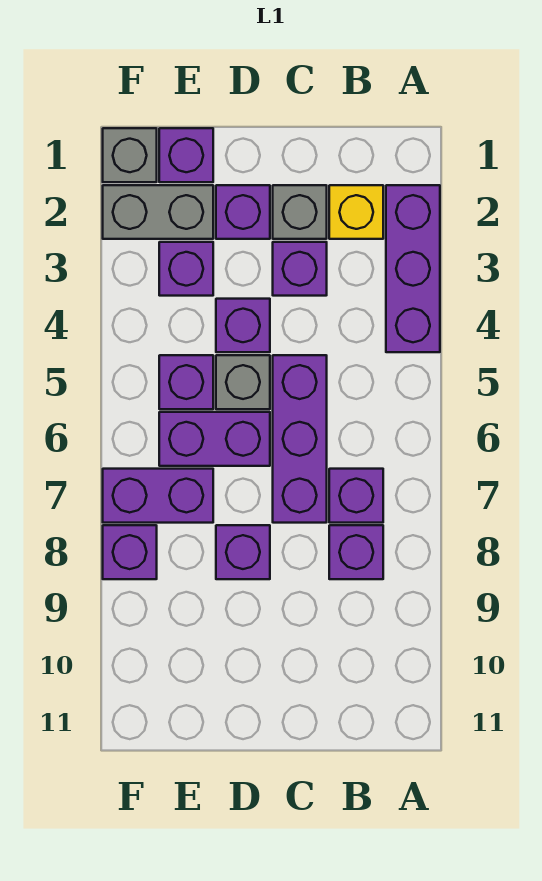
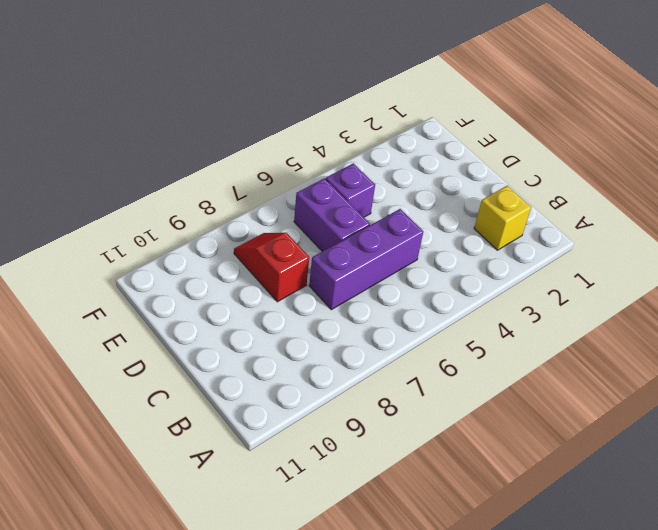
red slope D8:E8 level 1 top D -> purple brick D8 level 1
none -> purple brick A2:A4 level 1
none -> purple brick B7 level 1
none -> purple brick B8 level 1

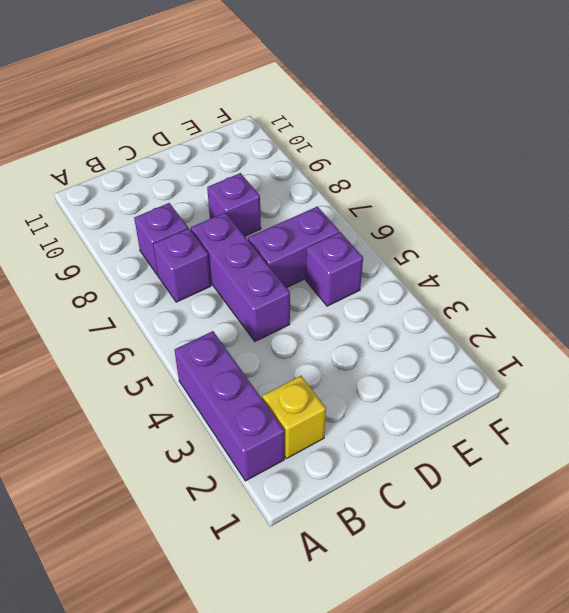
none -> grey brick C2 level 1
none -> purple brick C3 level 1
none -> purple brick D2 level 1

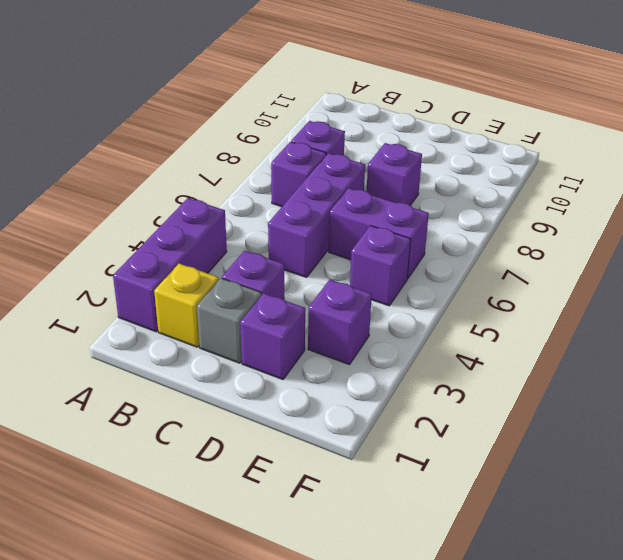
none -> purple brick D4 level 1
none -> grey brick D5 level 1
none -> purple brick E1 level 1

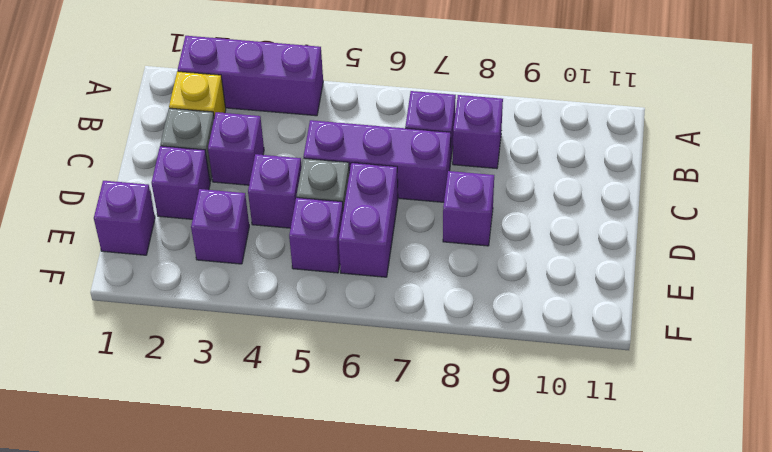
none -> grey brick E2:F2 level 1
none -> purple brick E7:F7 level 1
none -> grey brick F1 level 1

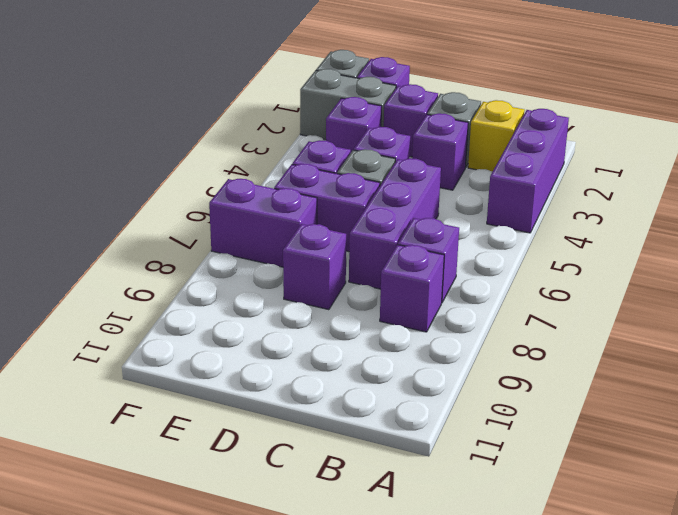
none -> purple brick F8 level 1

